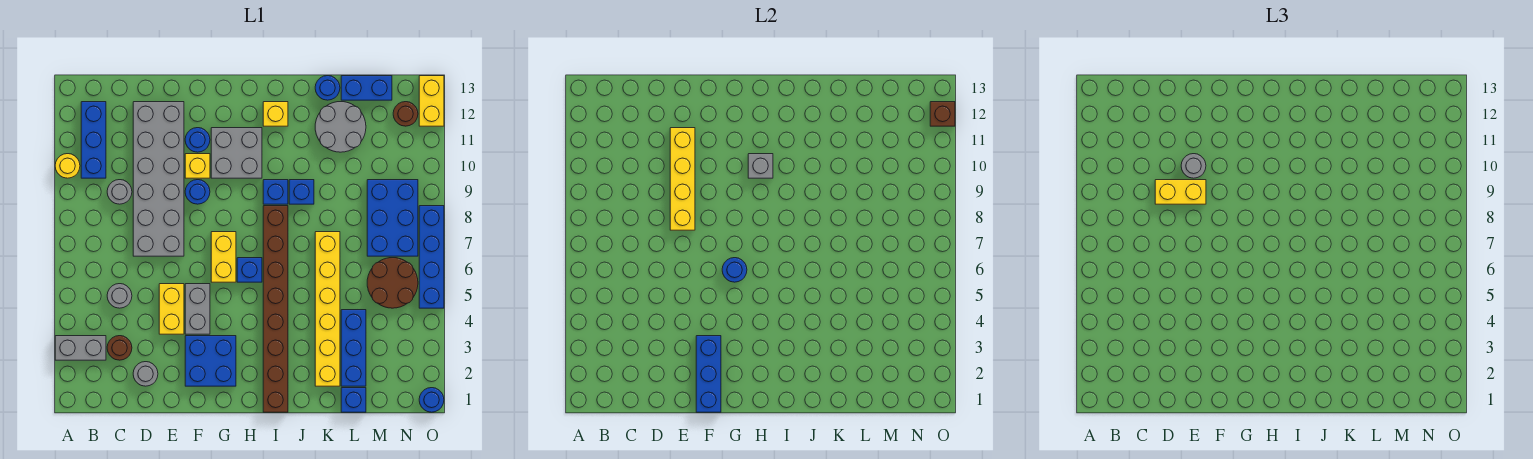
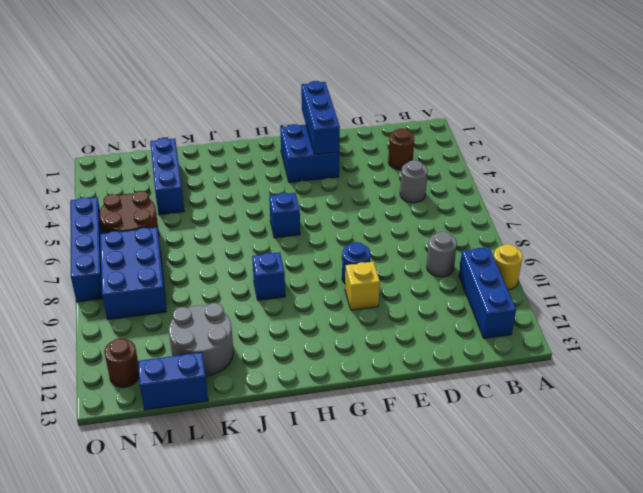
none -> grey brick A3:B3 level 1
none -> grey round brick D2 level 1
none -> grey brick D7:E12 level 1
none -> yellow brick E4:E5 level 1

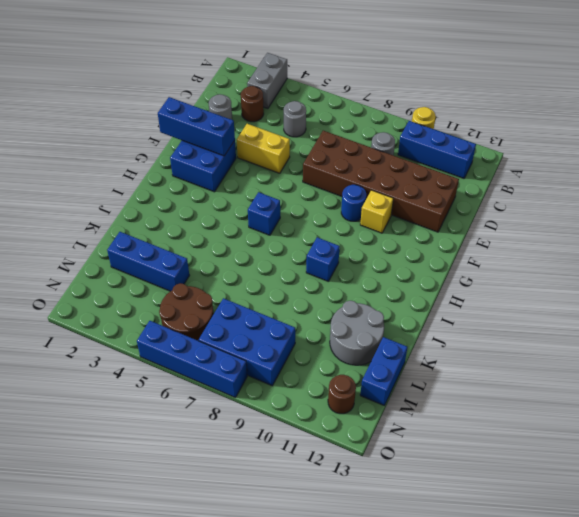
brown brick D7:E12 level 1 -> grey brick D7:E12 level 1
none -> grey brick F4:F5 level 1
none -> blue round brick F11 level 1
none -> yellow brick G6:G7 level 1
none -> grey brick G10:H11 level 1

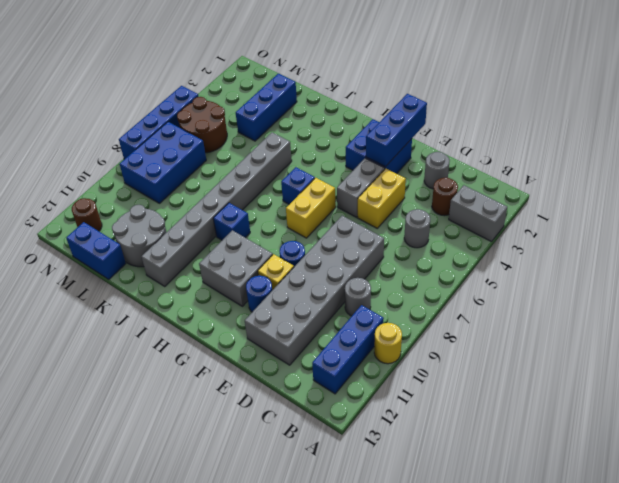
grey brick J5:J12 level 1 -> blue brick J9 level 1
none -> brown brick I1:I8 level 1
none -> yellow brick I12 level 1
none -> yellow brick K2:K7 level 1
none -> blue round brick K13 level 1

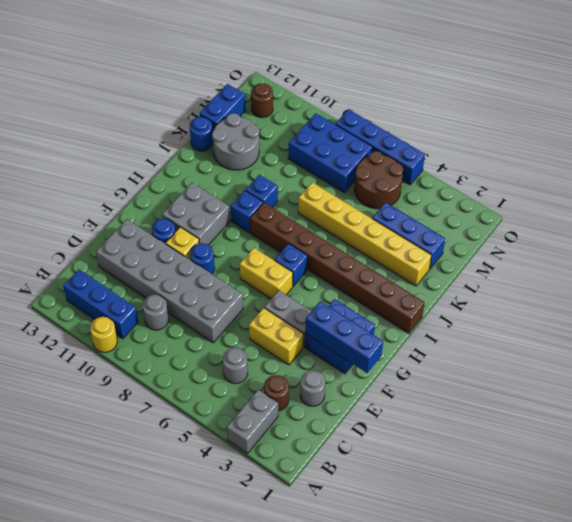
none -> yellow brick I12 level 1
none -> blue brick L1 level 1
none -> blue round brick O1 level 1
none -> yellow brick O12:O13 level 1

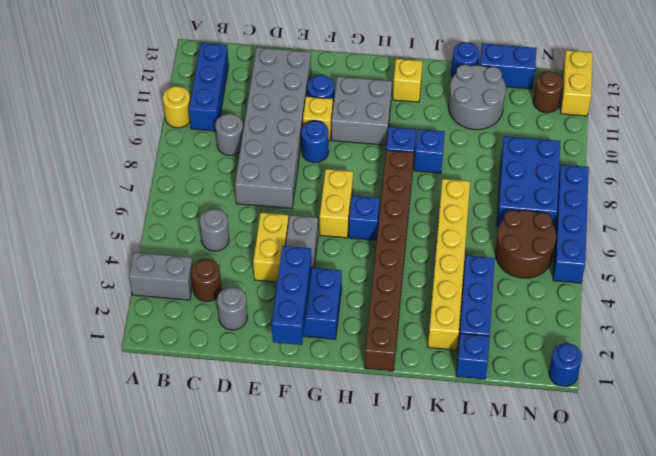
none -> yellow brick E8:E11 level 2
none -> blue round brick G6 level 2
none -> grey brick H10 level 2
none -> brown brick O12 level 2

